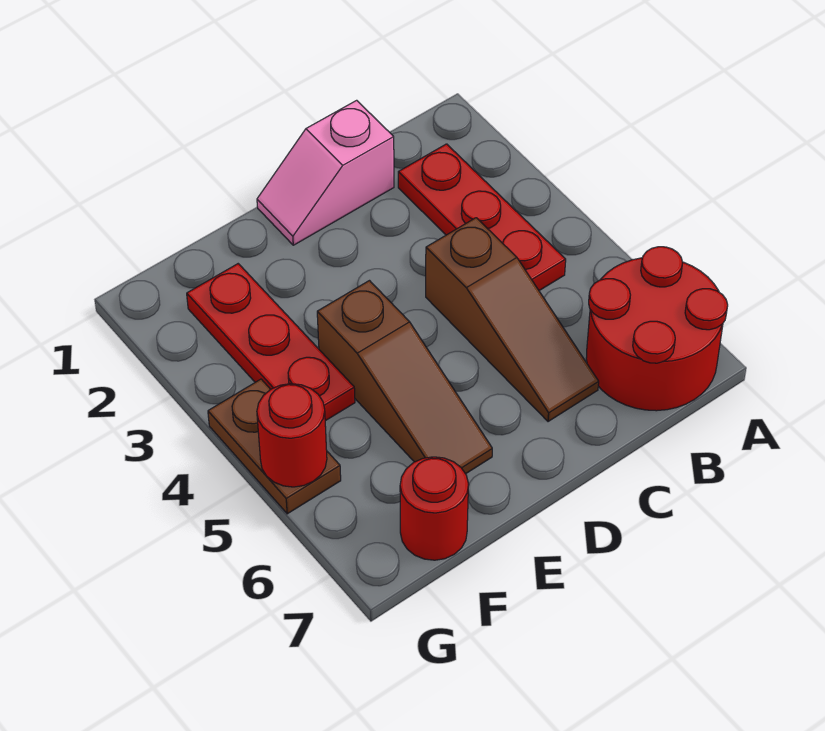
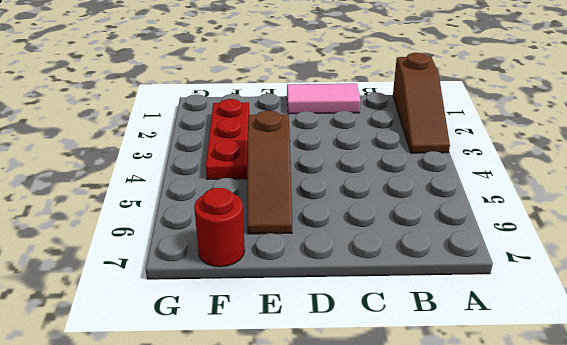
brown slope A1:A3 level 1 top 1 -> brown slope C4:C6 level 1 top 4
pink tile C1:D1 level 1 -> pink slope C1:D1 level 1 top C
none -> red round brick A6:B7 level 1
none -> red plate B2:B4 level 1

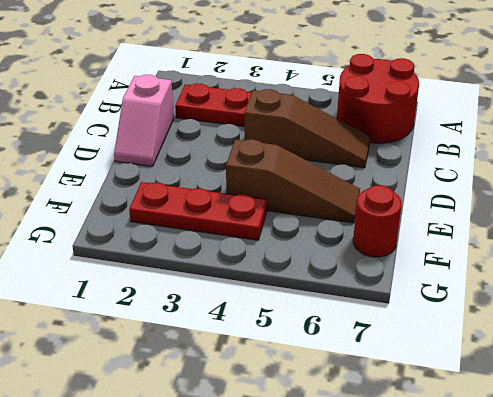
none -> brown plate G4:G5 level 1
none -> red round brick G5 level 2

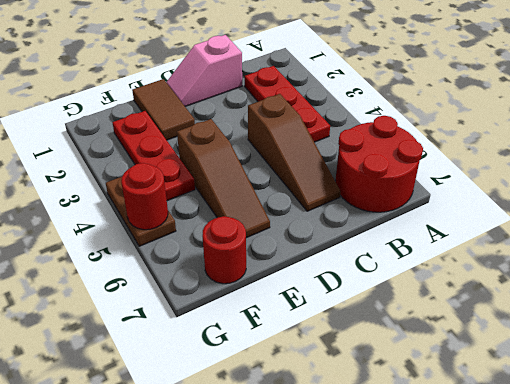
brown tile E1:E2 level 1 -> none

